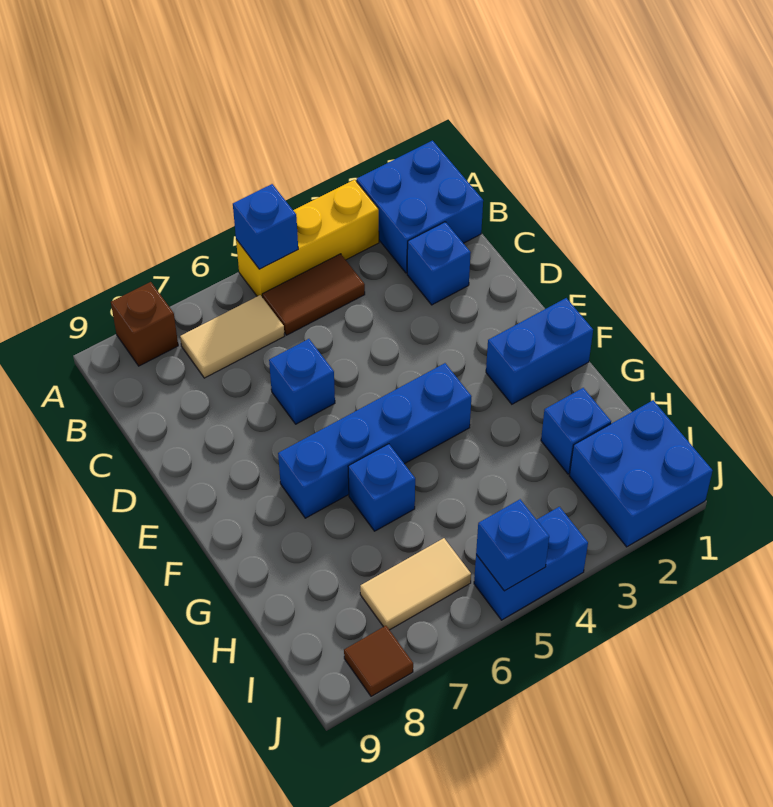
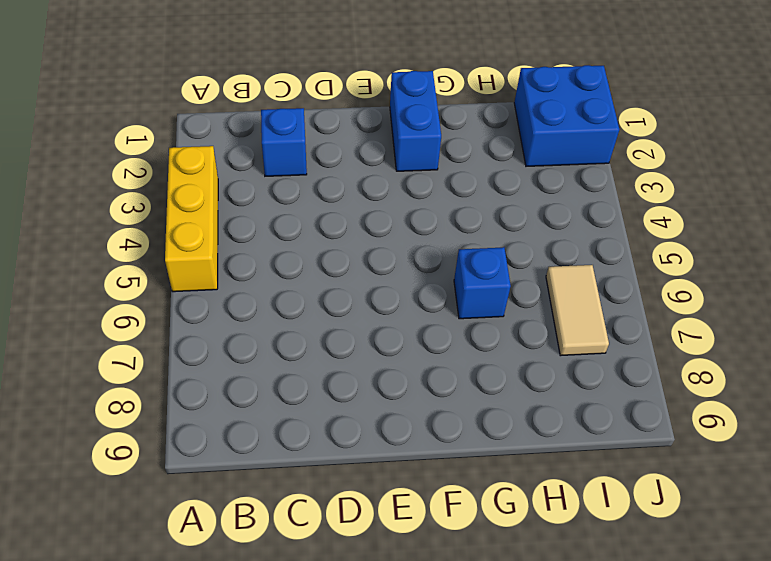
none -> blue brick A1:B2 level 1
none -> brown brick A8 level 1
none -> brown tile B4:B5 level 1

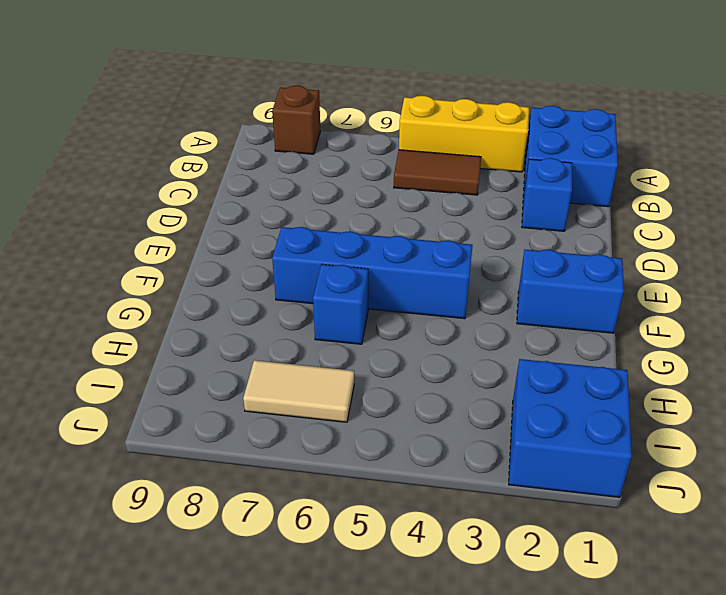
none -> tan tile B6:B7 level 1
none -> blue brick D6 level 1
none -> blue brick H2 level 1

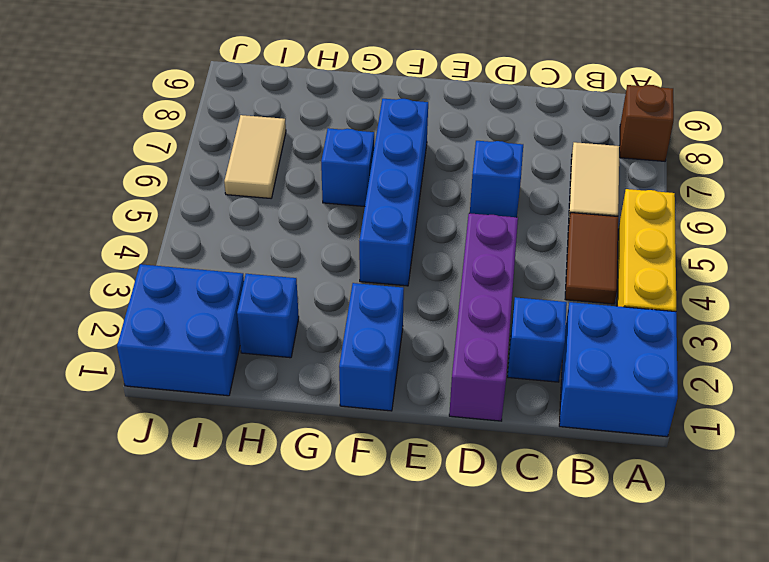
purple brick D1:D4 level 1 -> none
none -> blue brick J4:J5 level 1
none -> brown tile J8 level 1
none -> blue brick A5 level 2

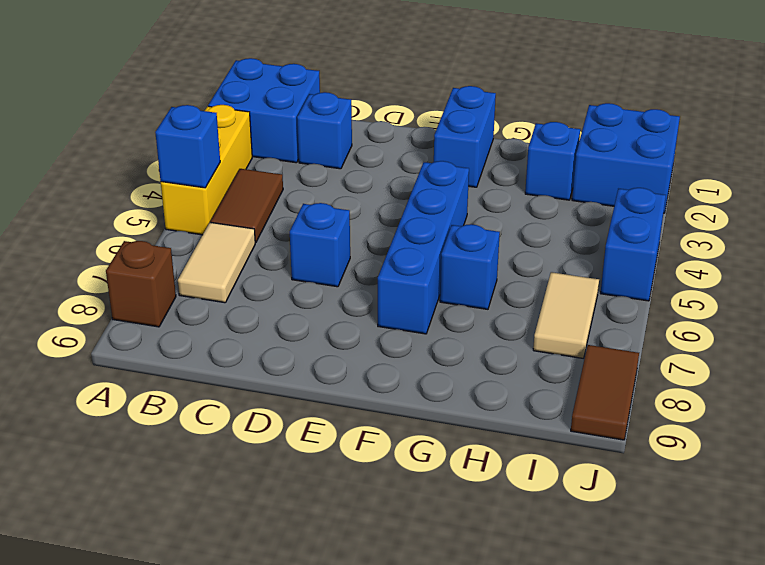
brown tile J8:J9 level 1 -> brown tile J8 level 1
none -> blue brick J5 level 2

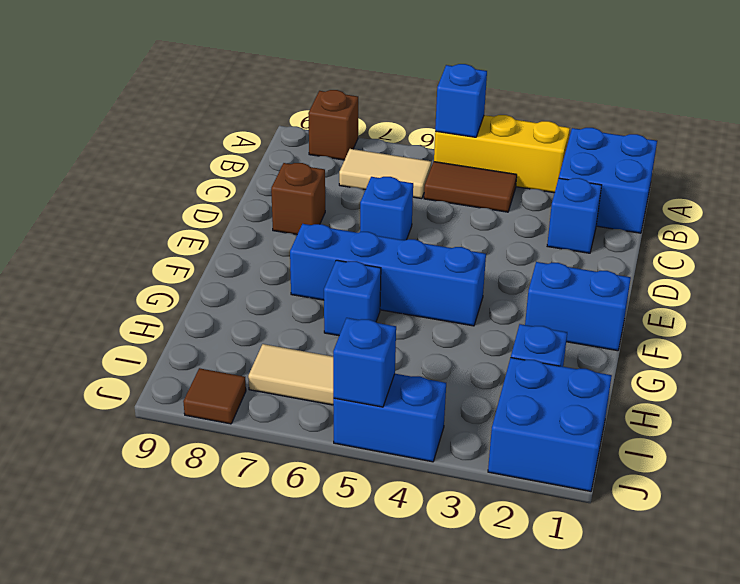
brown brick D8 level 1 -> none

